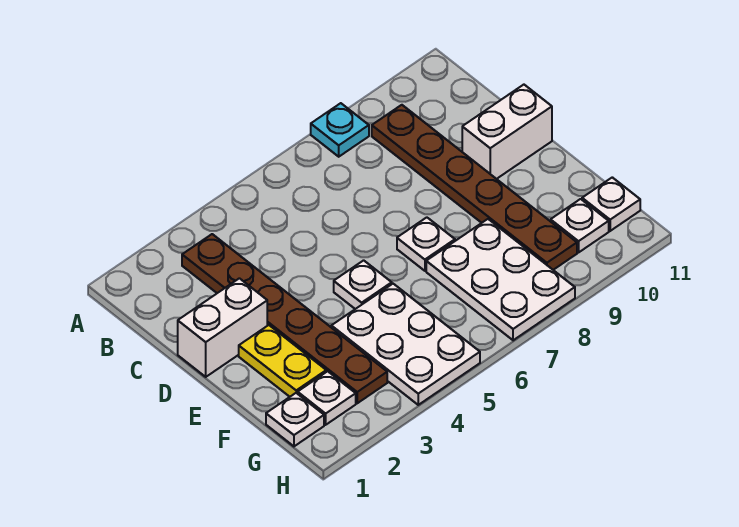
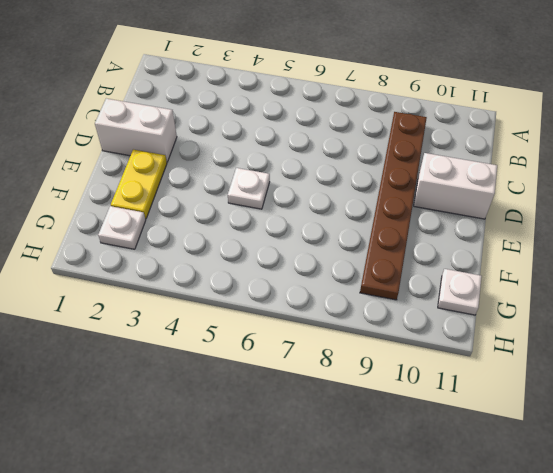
none -> cyan plate A8 level 1
none -> brown plate B3:G3 level 1
none -> white plate E7 level 1

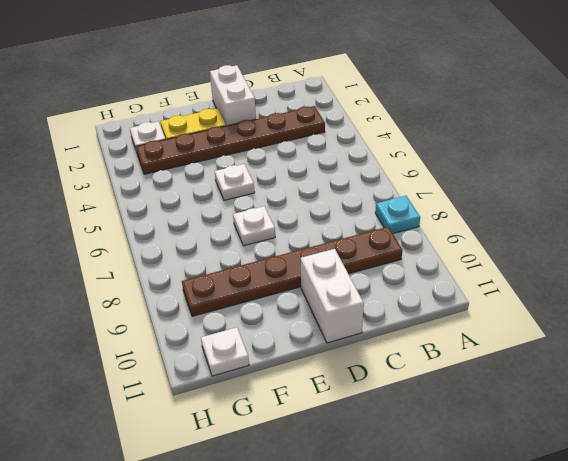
none -> white plate F4:H5 level 1
none -> white plate F7:H8 level 1
none -> white plate G1 level 1

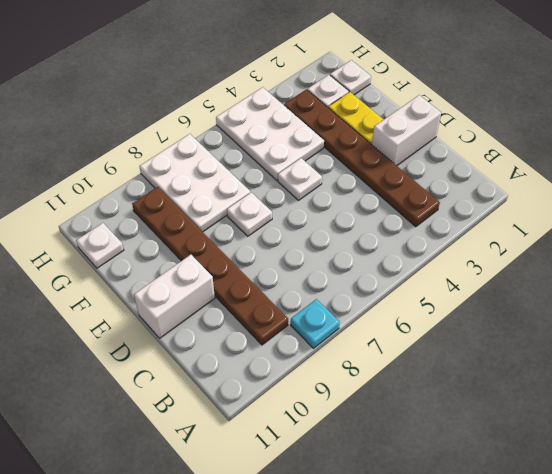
none -> white plate G10 level 1

